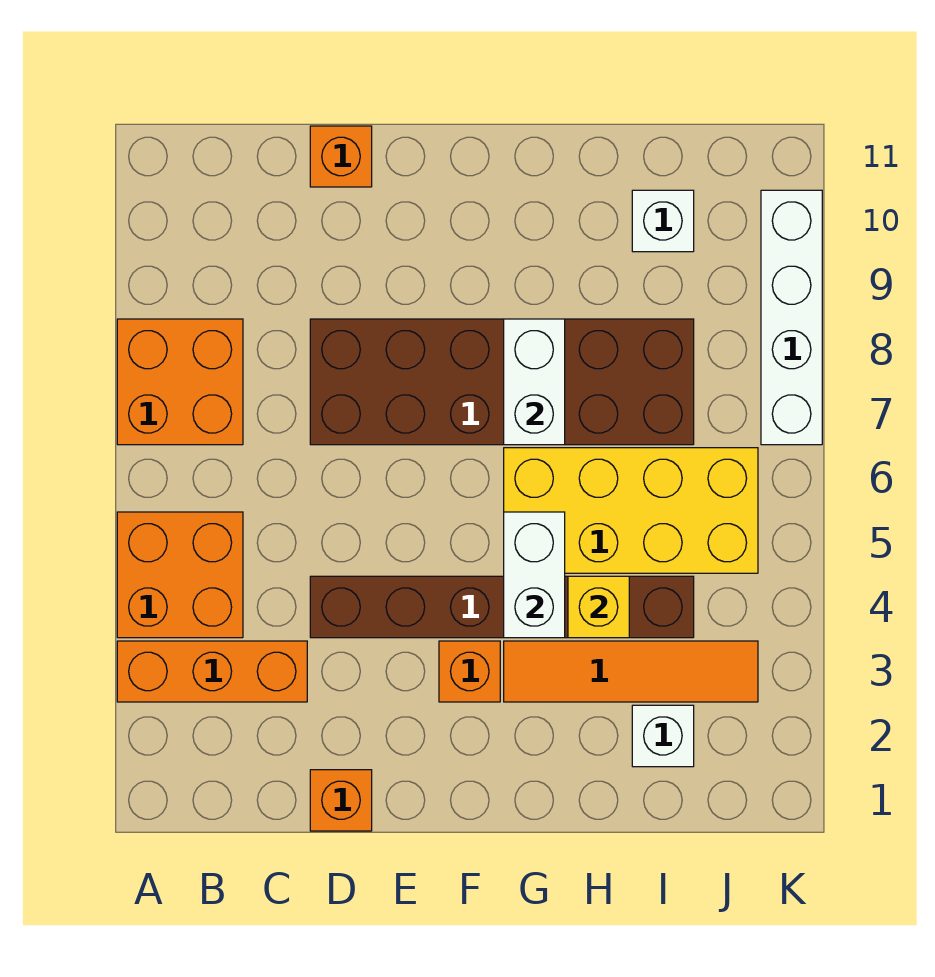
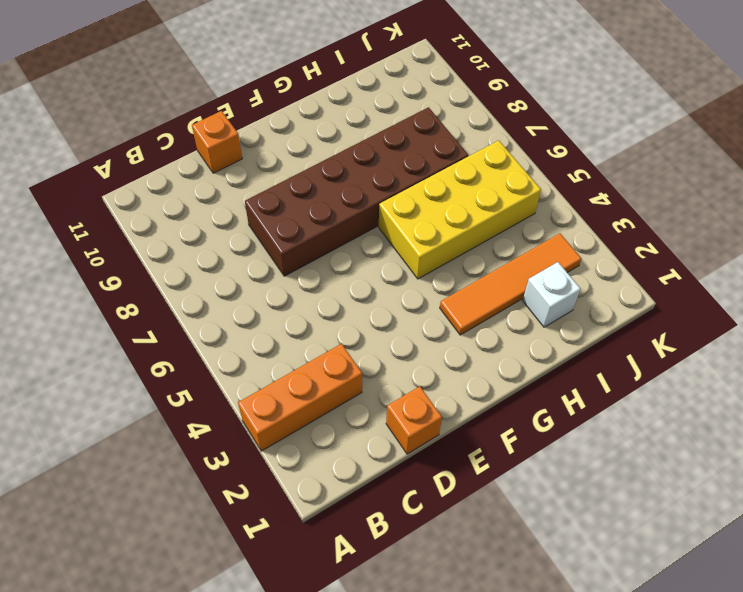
none -> orange brick A4:B5 level 1
none -> orange brick A7:B8 level 1
none -> brown brick D4:I4 level 1

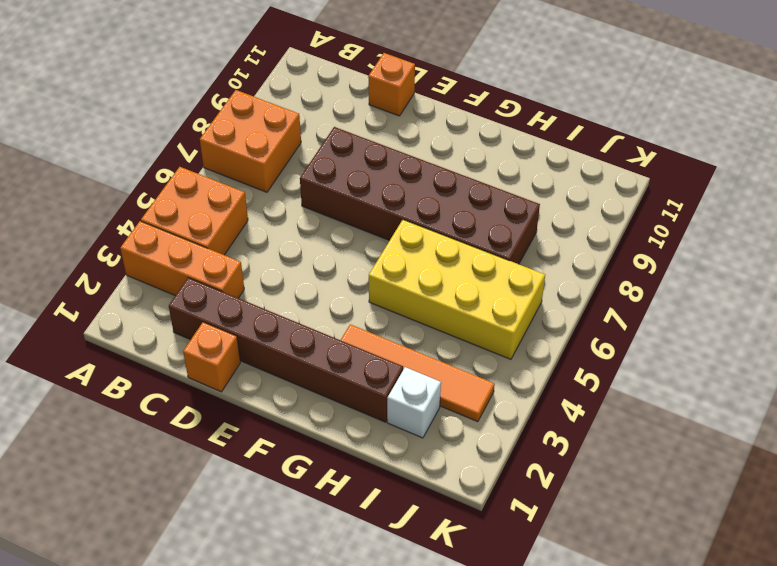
brown brick C2:H2 level 1 -> brown brick D4:I4 level 1
none -> orange brick F3 level 1
none -> white brick I10 level 1
none -> white brick K7:K10 level 1

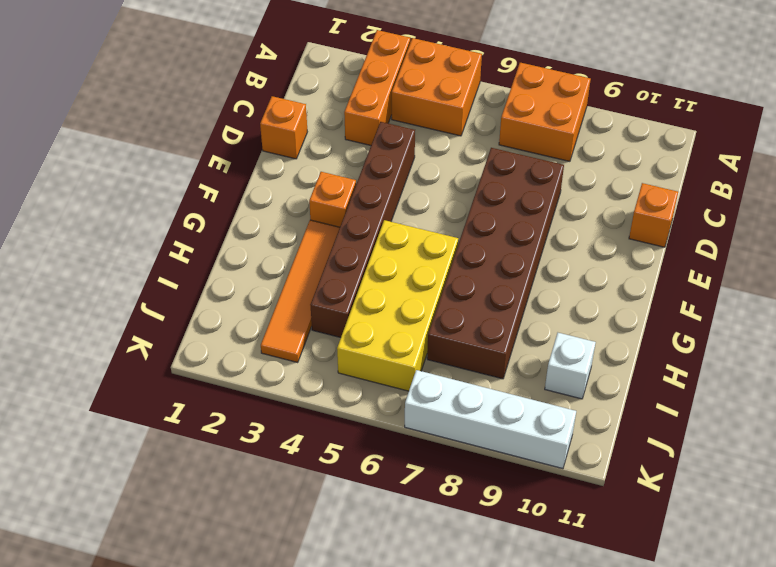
none -> white brick I2 level 1
none -> white brick G4:G5 level 2
none -> white brick G7:G8 level 2

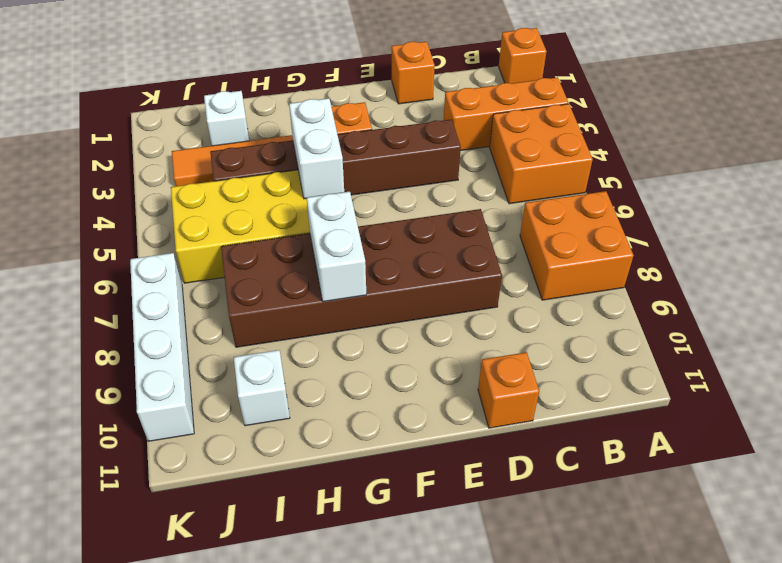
orange brick A1 level 1 -> none
none -> yellow brick H4 level 2

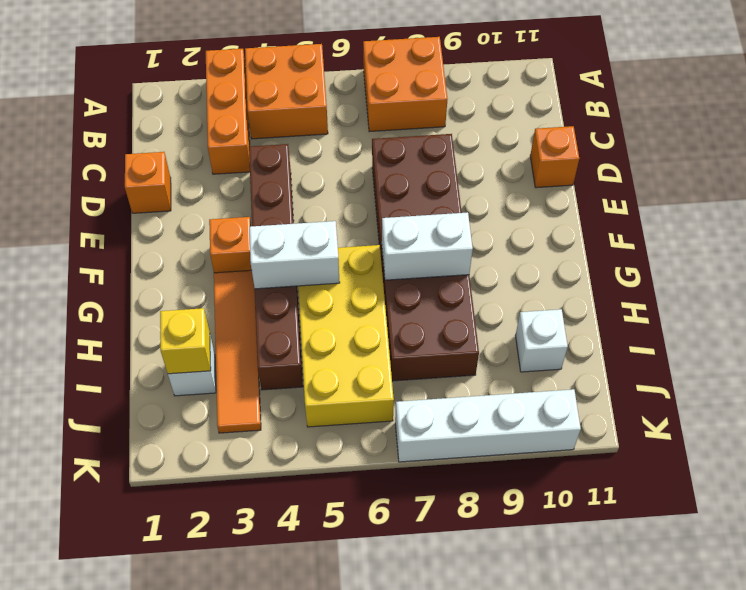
yellow brick I2 level 2 -> yellow brick H4 level 2

